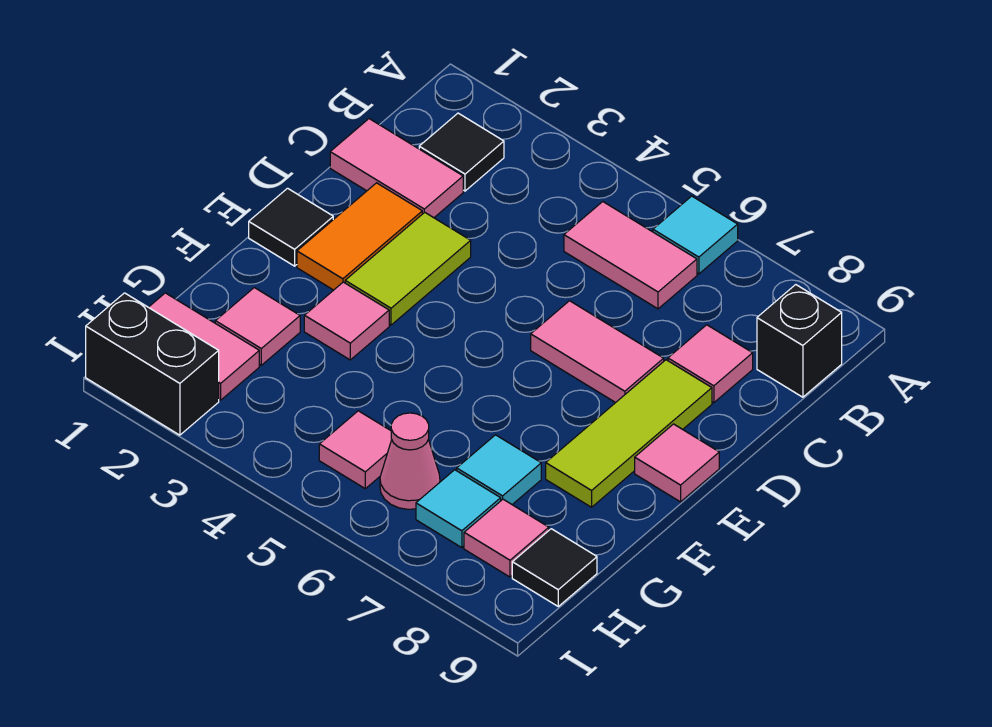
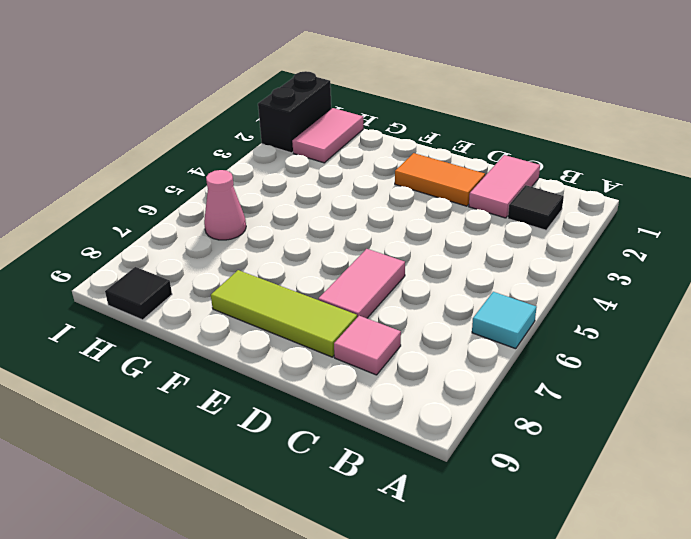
none -> pink tile B5:B6 level 1
none -> black brick B9 level 1
none -> lime tile D3:E3 level 1

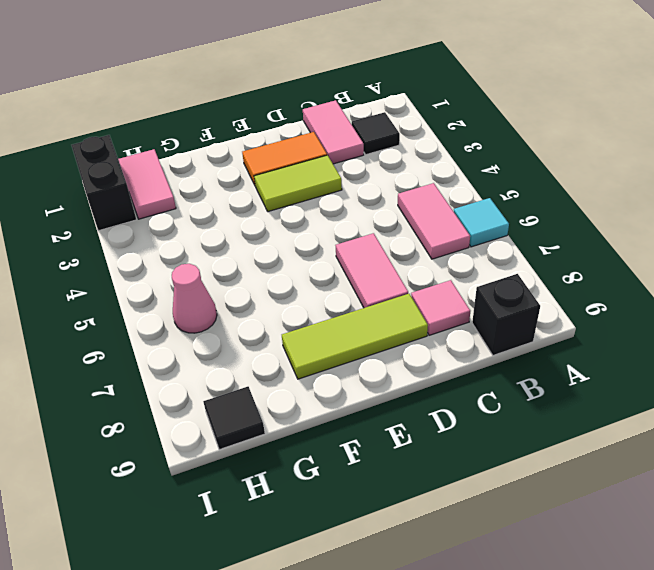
none -> black tile E1 level 1
none -> pink tile E9 level 1
none -> pink tile F3 level 1

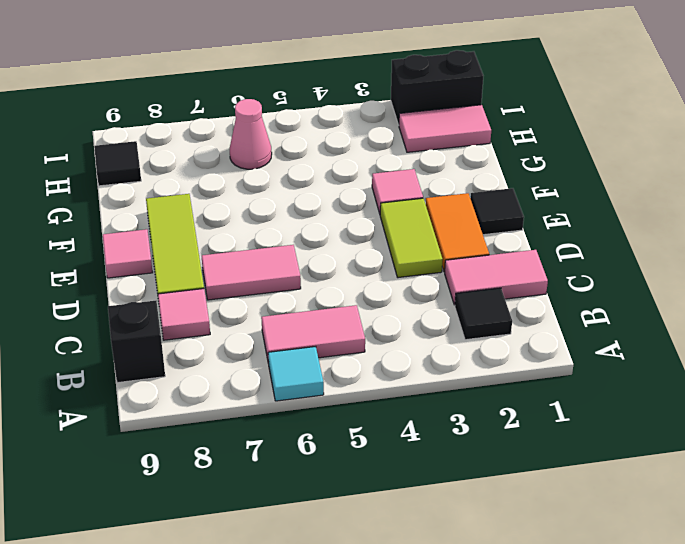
none -> pink tile G2 level 1
none -> cyan tile G7 level 1
none -> pink tile H5 level 1

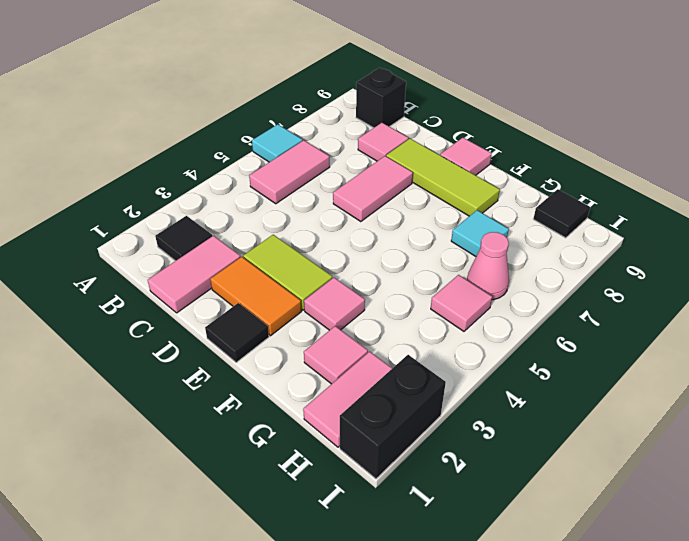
none -> cyan tile H7 level 1
none -> pink tile H8 level 1

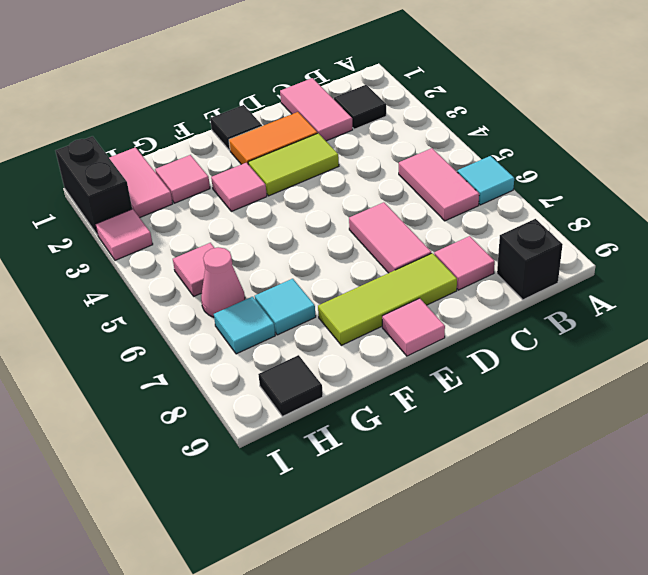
pink tile I3 level 1 -> pink tile H8 level 1

